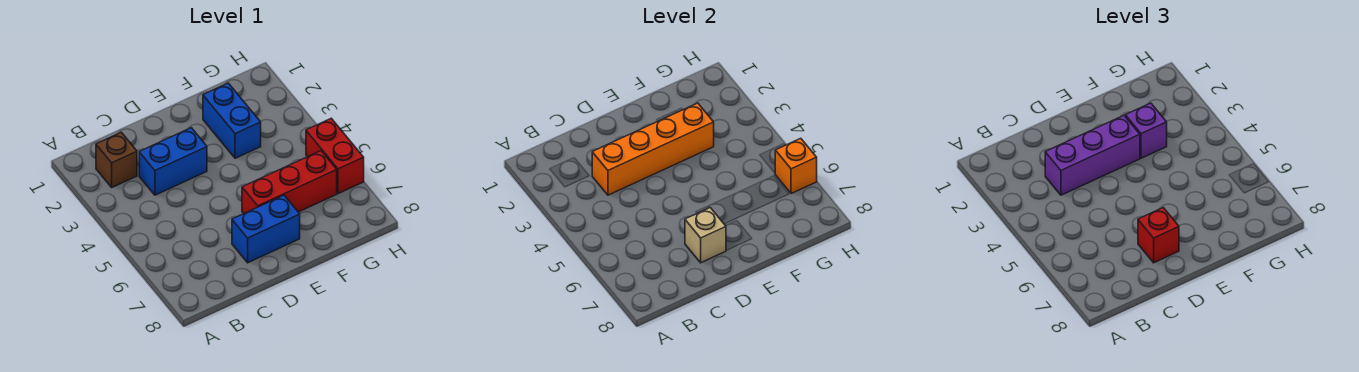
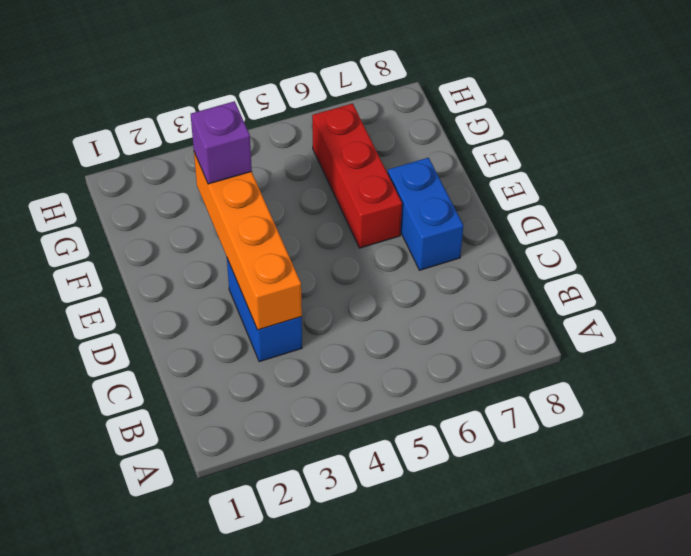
none -> brown brick B2 level 1
none -> blue brick F2:F3 level 1
none -> red brick H5:H6 level 1

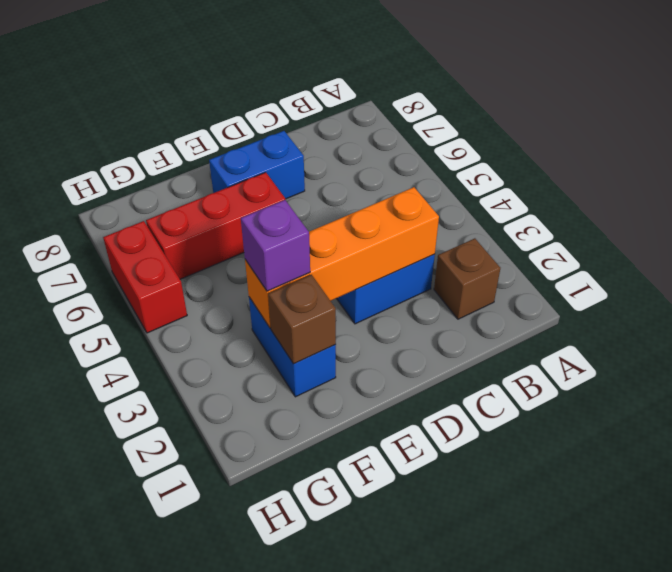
brown brick F2 level 2 -> none
none -> tan brick D7 level 2
none -> orange brick H6 level 2
none -> purple brick C3:E3 level 3

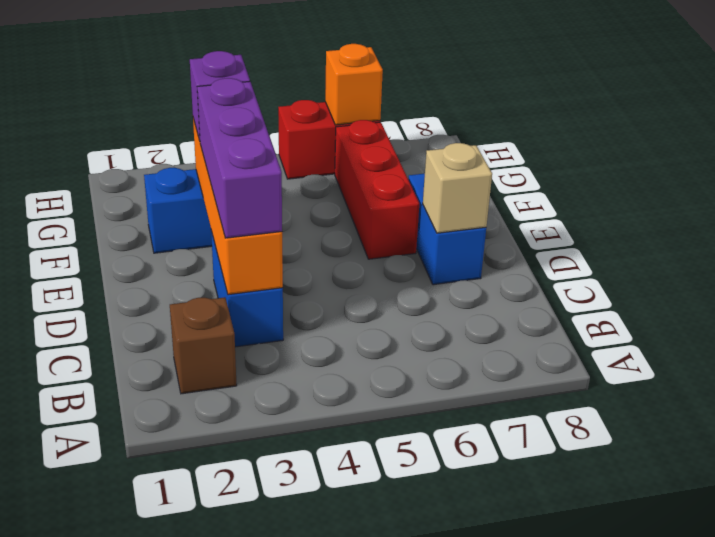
none -> red brick D7 level 3

